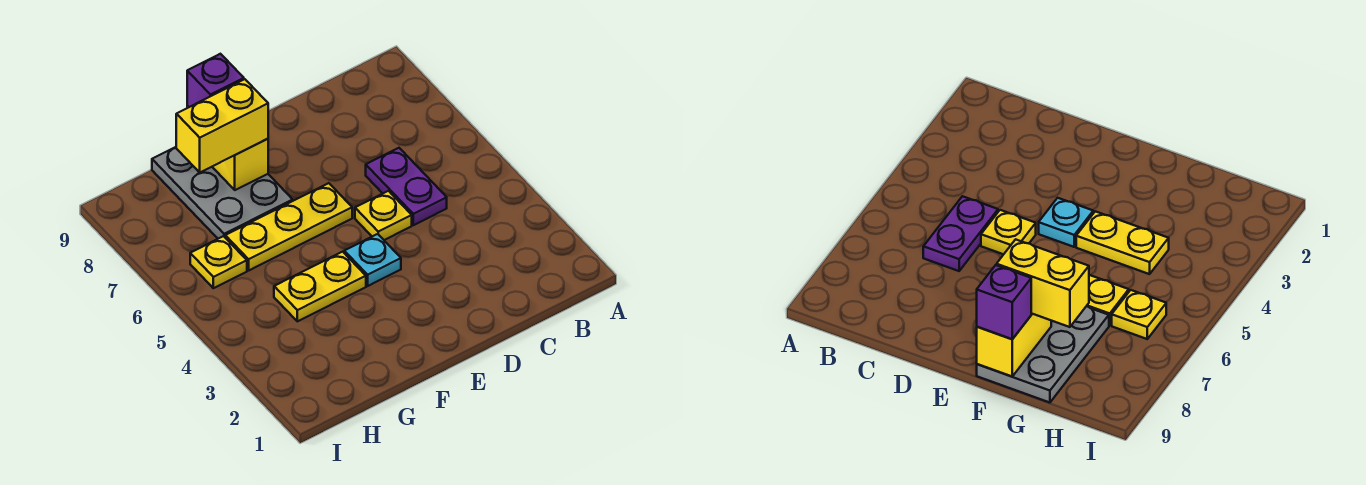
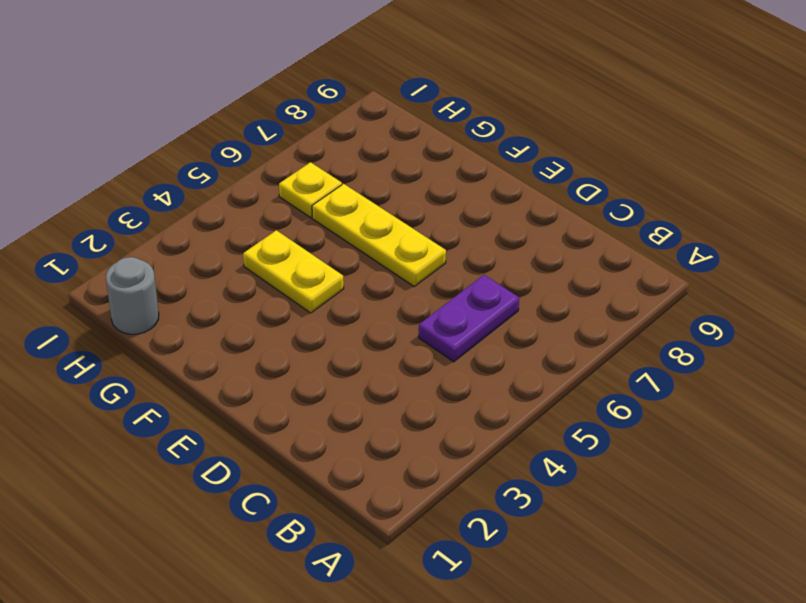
grey round brick H1 level 1 -> none
none -> yellow plate D5 level 1
none -> cyan plate E4 level 1

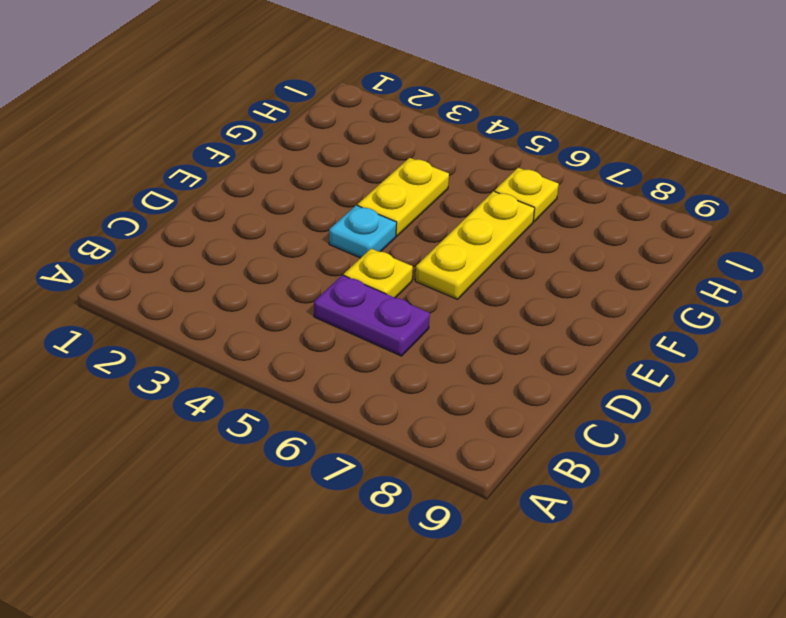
none -> grey plate F7:G9 level 1
none -> yellow brick F8:F9 level 2

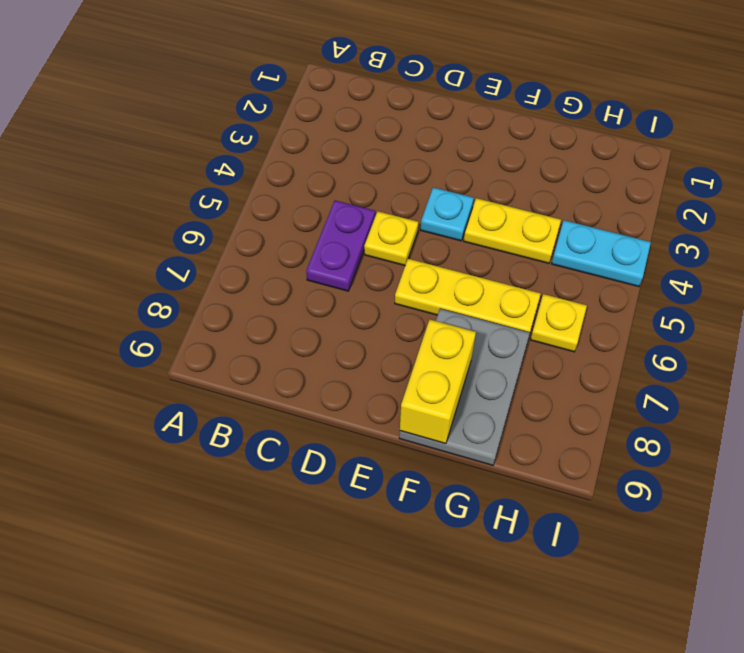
cyan plate H4:I4 level 1 -> none
none -> yellow brick F8:G8 level 3
none -> purple brick F9 level 3

